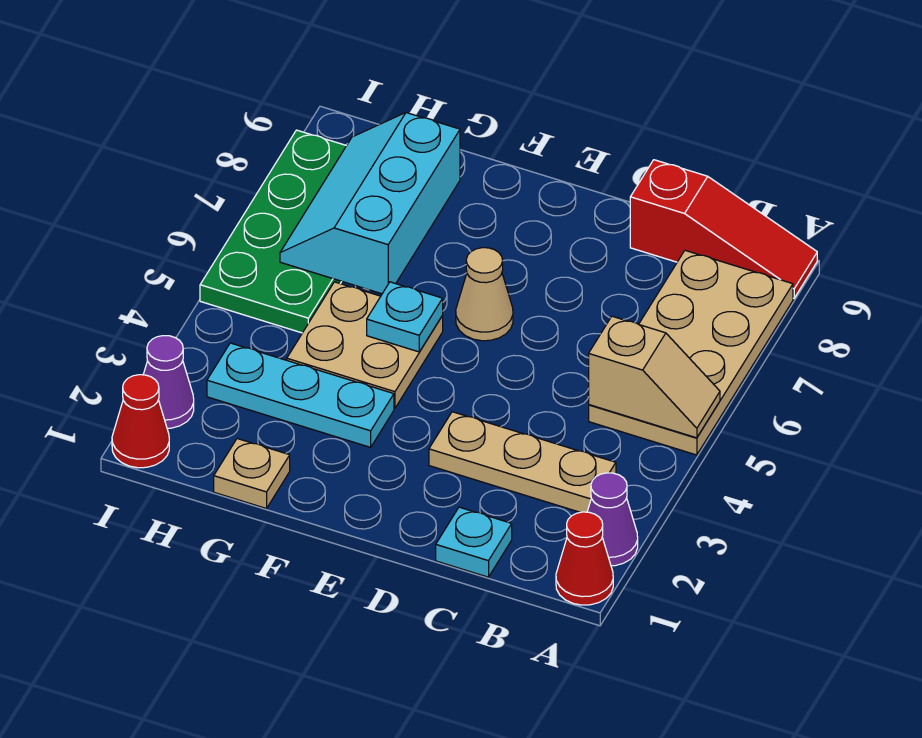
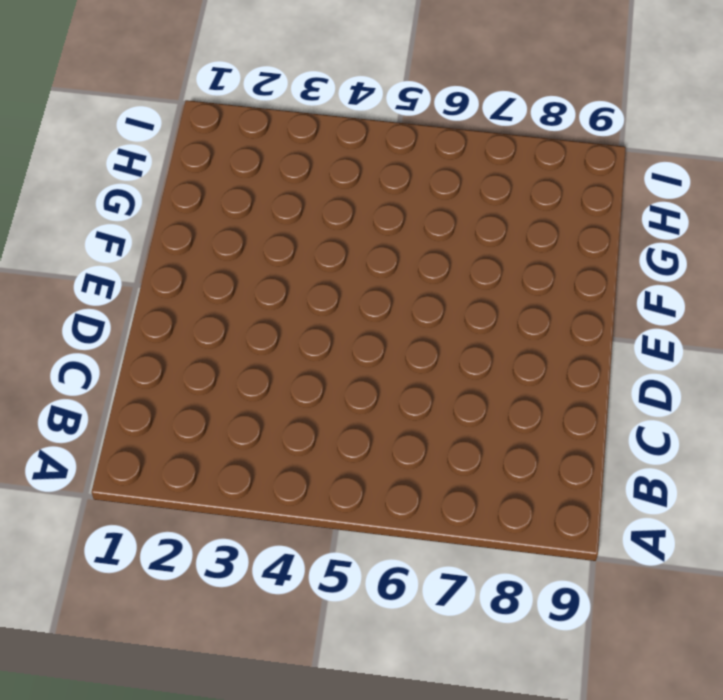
none -> red cone A1 level 1
none -> purple cone A2 level 1
none -> tan plate A5:B8 level 1

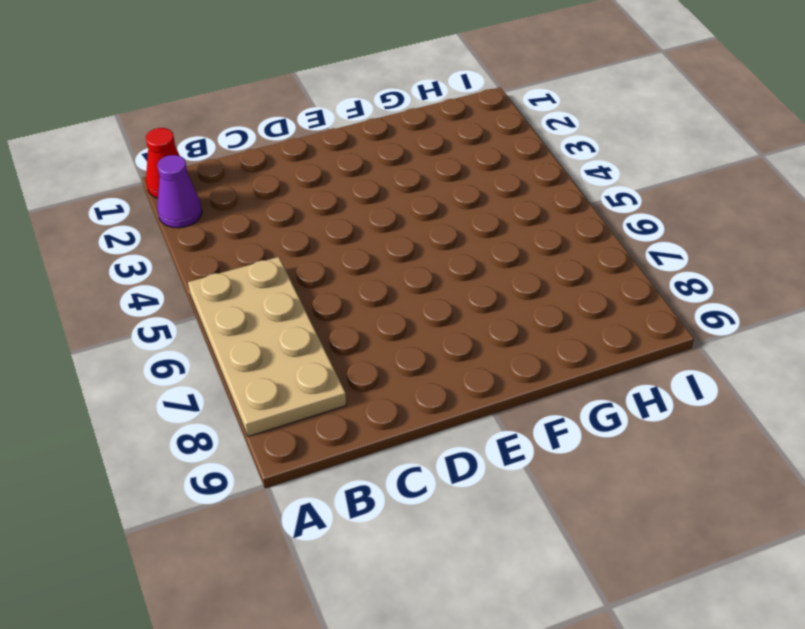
none -> red slope A9:C9 level 1 top C
none -> tan plate B3:D3 level 1
none -> cyan plate C1 level 1

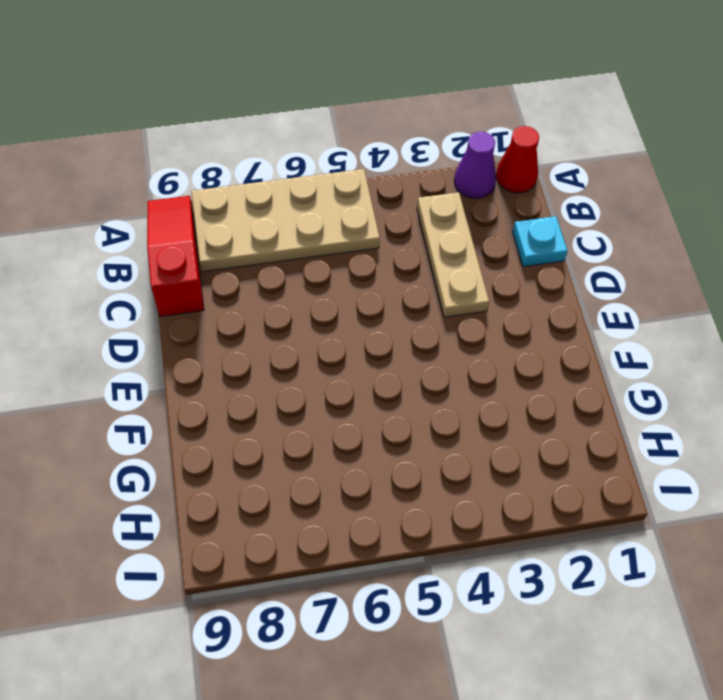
none -> tan cone E6 level 1
none -> cyan plate F3:H3 level 1
none -> tan plate F4:G5 level 1

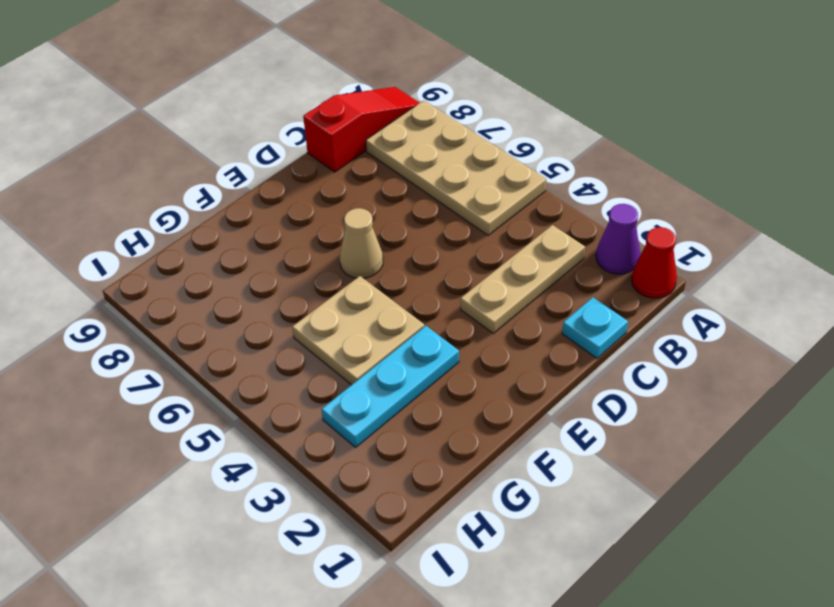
none -> tan plate G1 level 1
none -> green plate H5:I8 level 1
none -> red cone I1 level 1

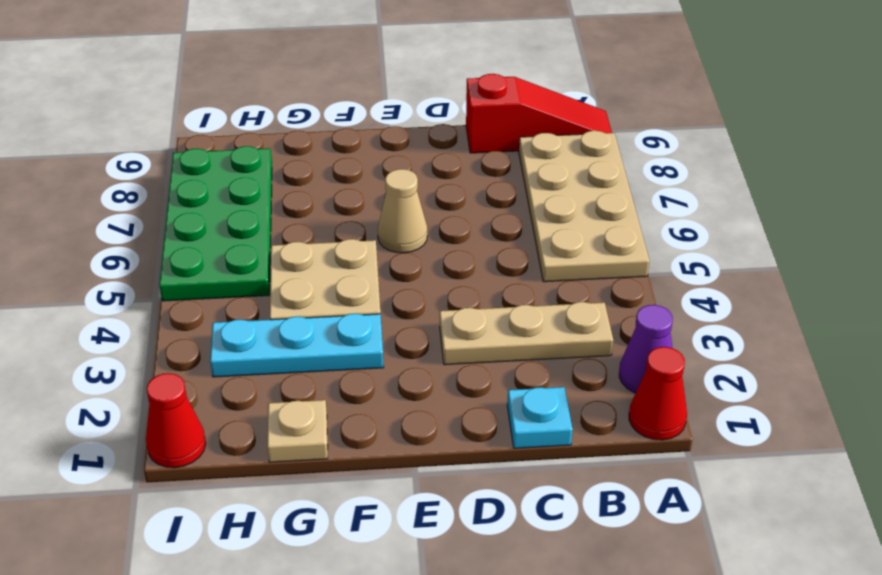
none -> purple cone I2 level 1
none -> tan slope A5:B5 level 2 top B
none -> cyan plate F5 level 2

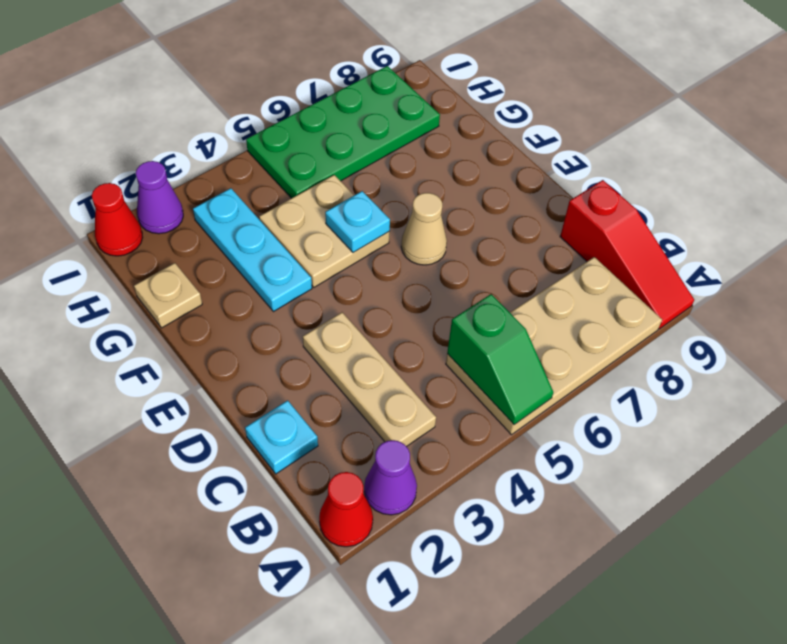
green slope A5:B5 level 2 top B -> tan slope A5:B5 level 2 top B
none -> cyan slope G6:H8 level 2 top G

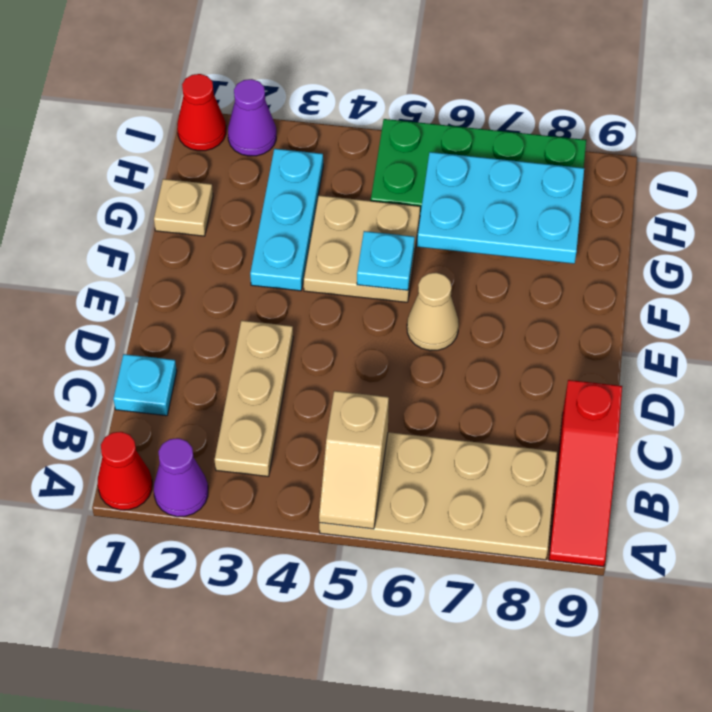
cyan plate G6:H8 level 2 -> cyan slope G6:H8 level 2 top G

